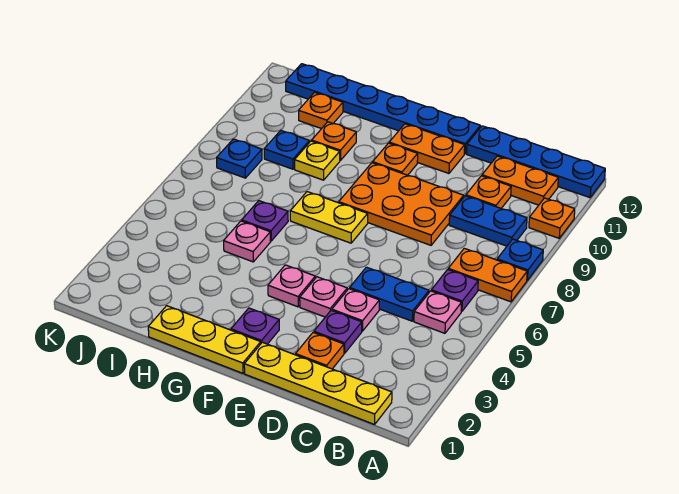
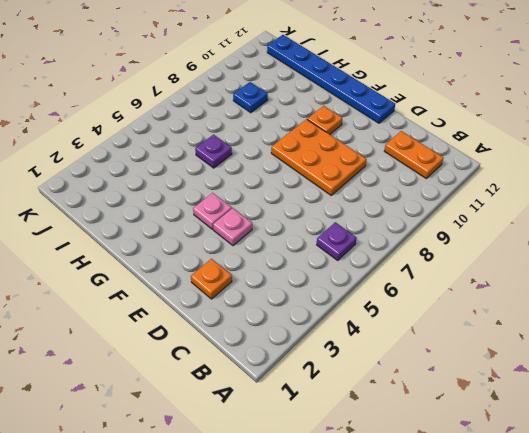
none -> orange plate A7:B7 level 1
none -> blue plate A8 level 1
none -> orange plate A10 level 1
none -> blue plate A12:D12 level 1

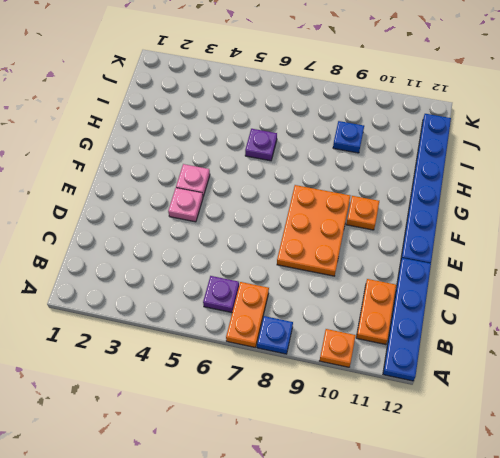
none -> yellow plate B1:E1 level 1
none -> pink plate B5 level 1
none -> blue plate B9:C9 level 1
none -> blue plate C5:D5 level 1

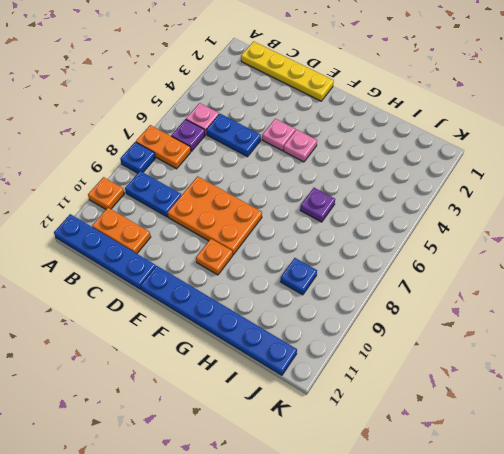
none -> orange plate C10 level 1
none -> orange plate D2 level 1
none -> purple plate D3 level 1
none -> pink plate D4 level 1

